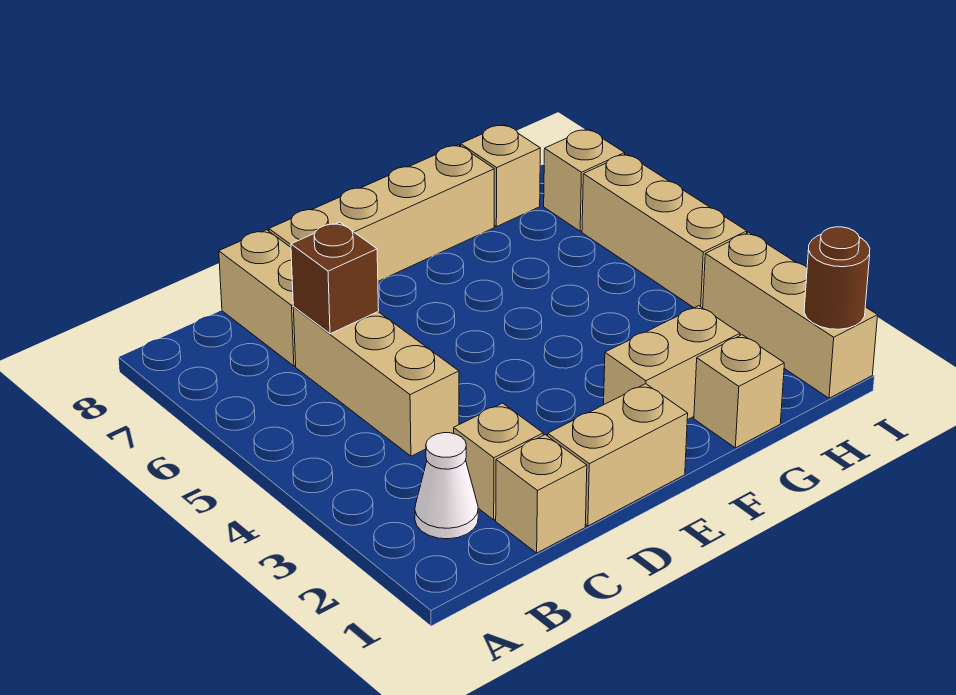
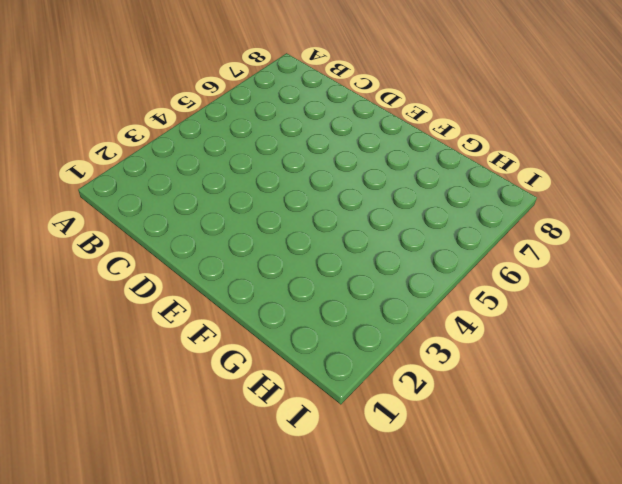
none -> white cone B2 level 1
none -> tan brick C1 level 1
none -> tan brick C2 level 1

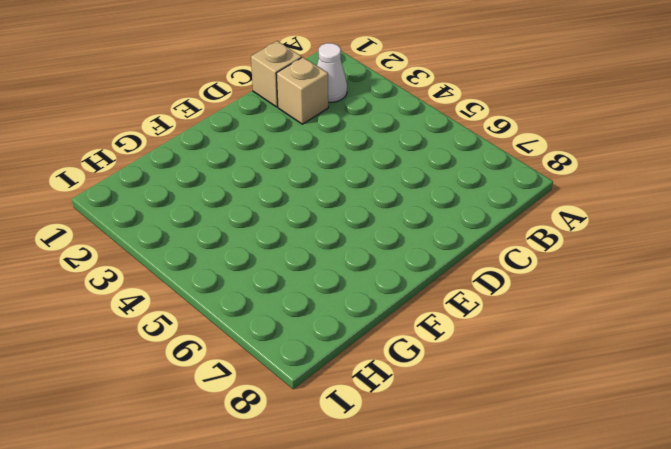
none -> tan brick C4:C6 level 1
none -> tan brick C7:C8 level 1
none -> tan brick D1:E1 level 1

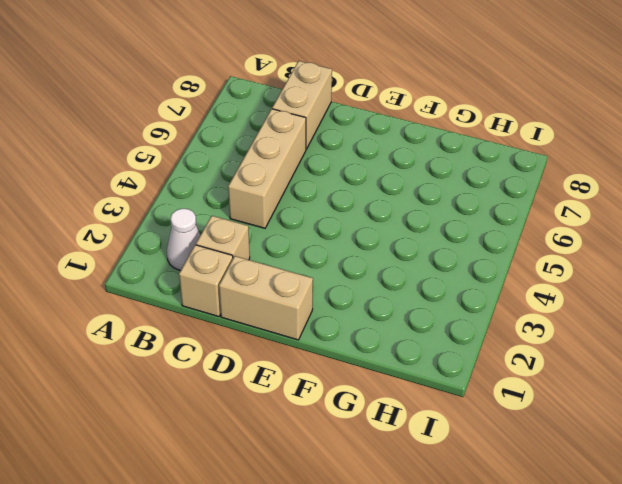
none -> tan brick D8:G8 level 1
none -> tan brick F2:G2 level 1
none -> tan brick G1 level 1

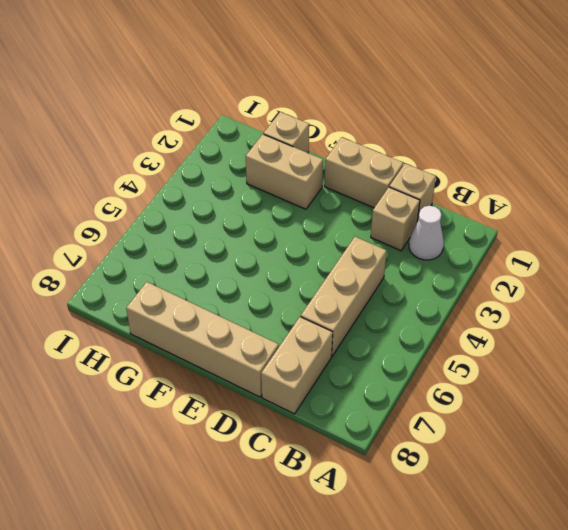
none -> tan brick H8 level 1
none -> tan brick I1:I3 level 1
none -> tan brick I4:I6 level 1

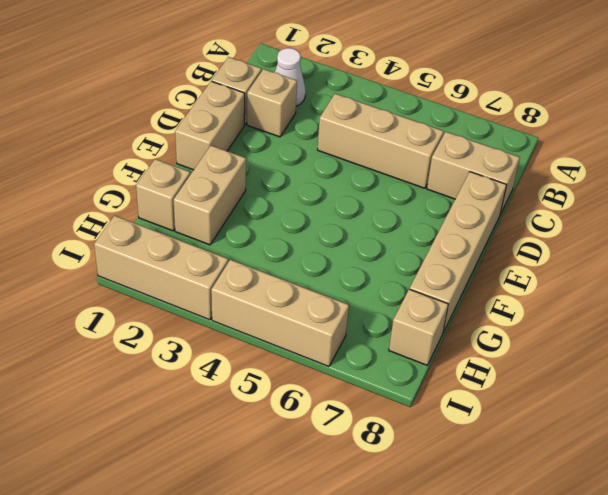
none -> tan brick I7 level 1
none -> brown brick C6 level 2
none -> brown round brick I1 level 2

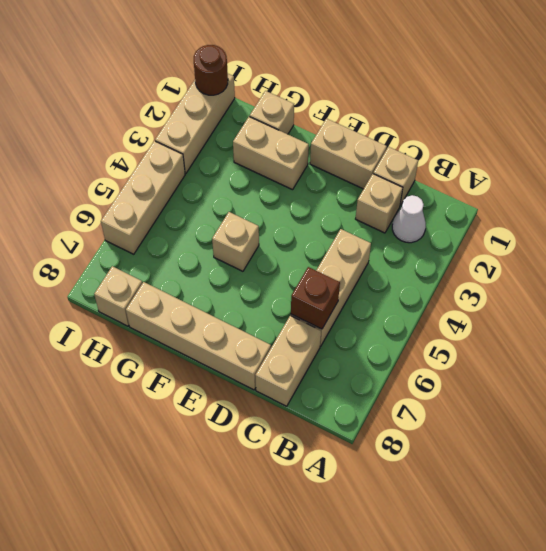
tan brick F5 level 1 -> tan brick I7 level 1

